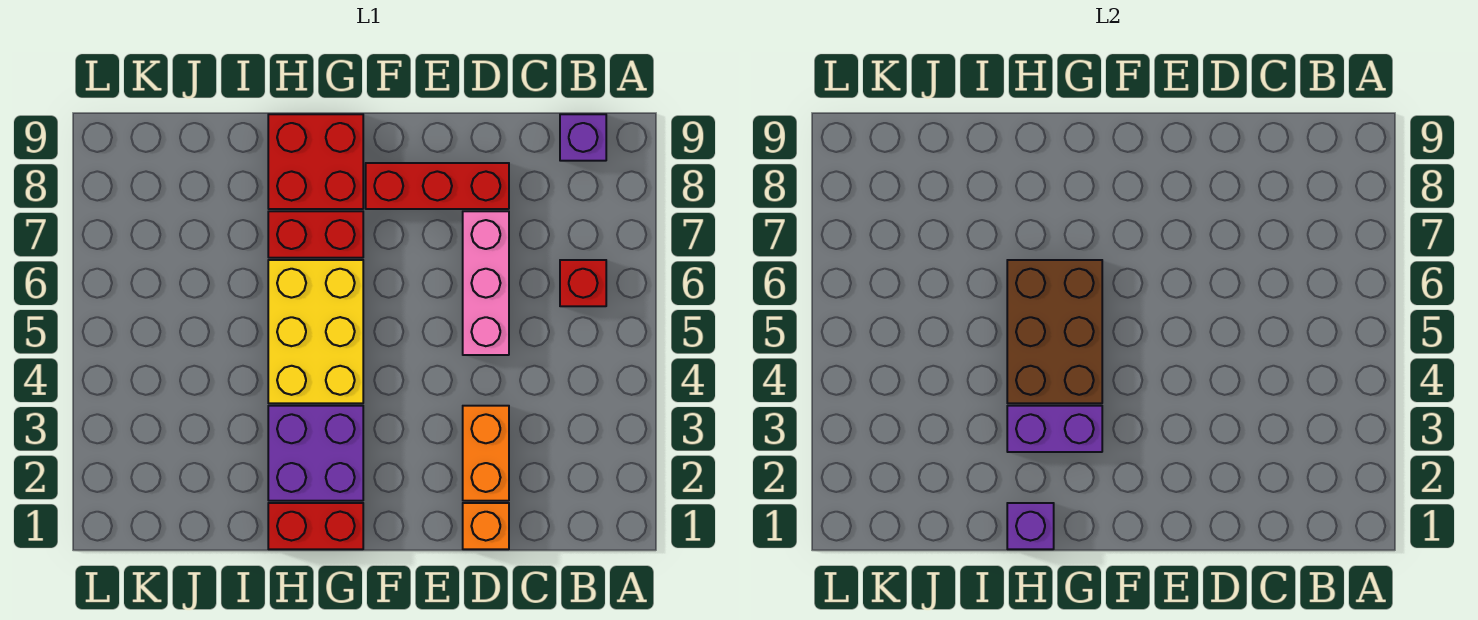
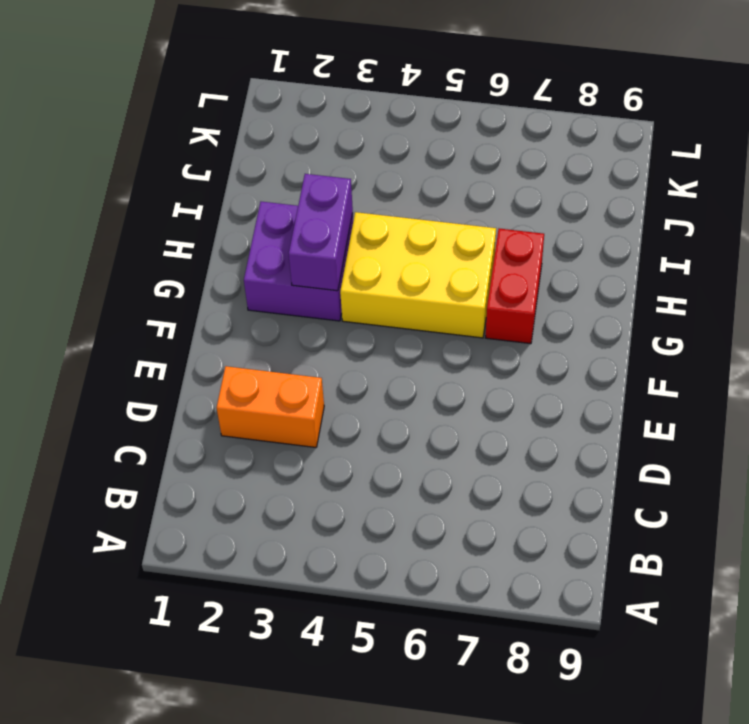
none -> red brick B6 level 1
none -> purple brick B9 level 1
none -> orange brick D1 level 1

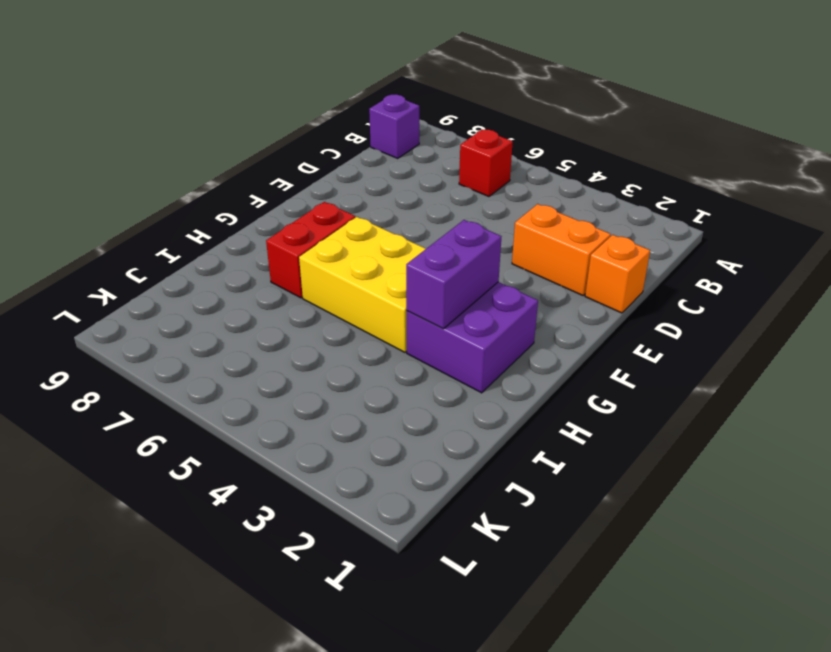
none -> pink brick D5:D7 level 1
none -> red brick D8:F8 level 1
none -> red brick G1:H1 level 1

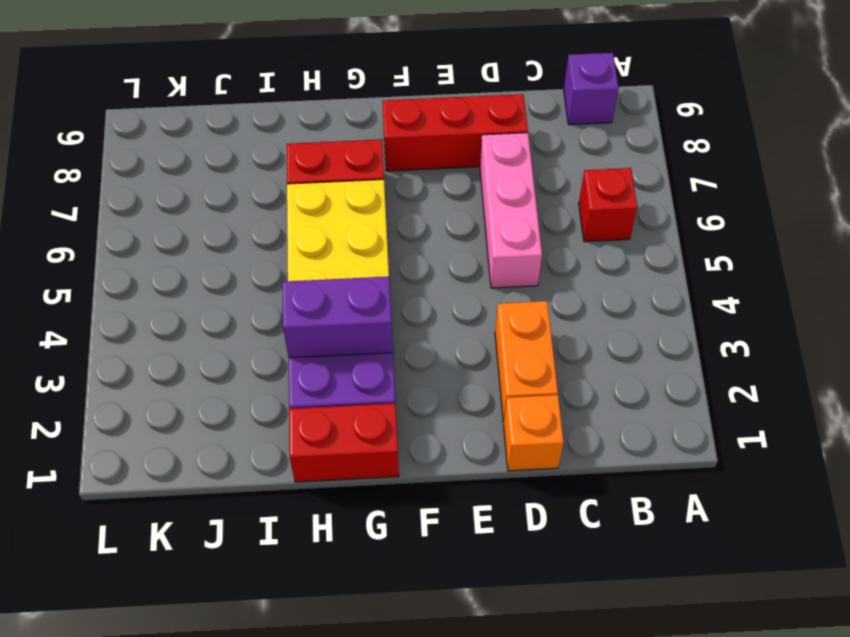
none -> red brick G8:H9 level 1
none -> brown brick G4:H6 level 2
none -> purple brick H1 level 2

